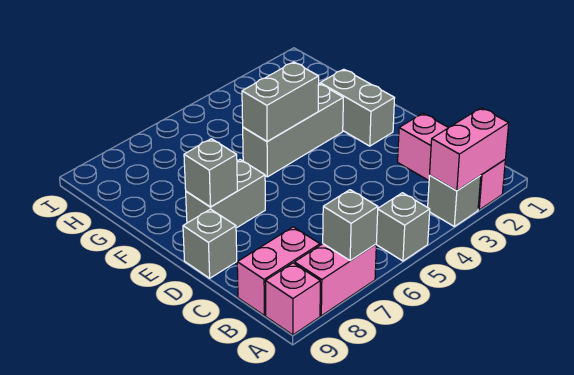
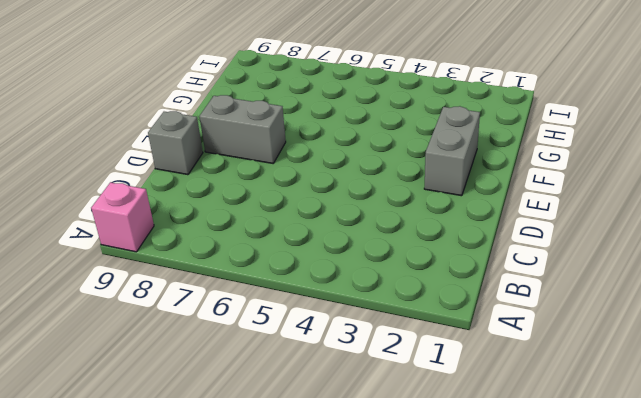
none -> pink brick A2:C2 level 1
none -> grey brick A3 level 1
none -> grey brick A5 level 1

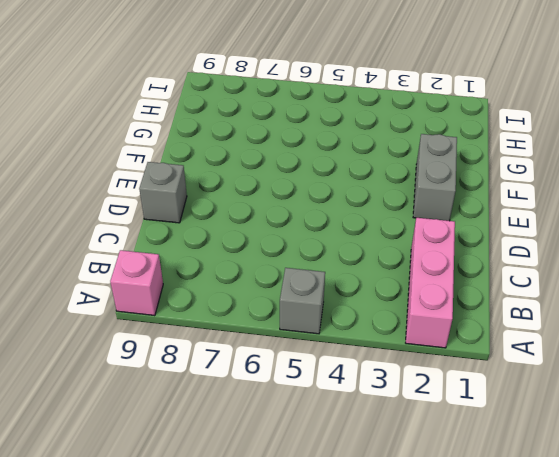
none -> grey brick A3 level 1
none -> pink brick A7:A8 level 1
none -> pink brick B8:B9 level 1

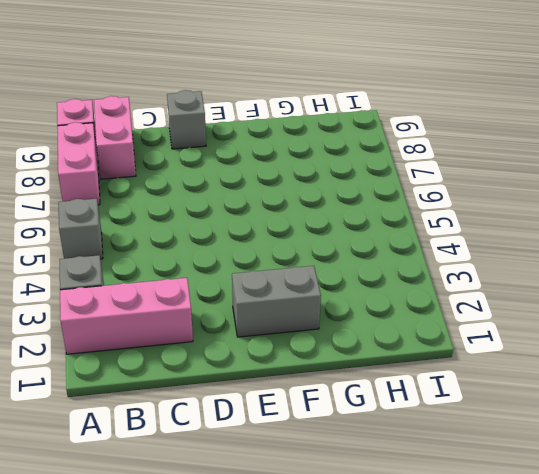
none -> grey brick E7:E8 level 1
none -> grey brick F3:F5 level 1
none -> pink brick A2:A3 level 2

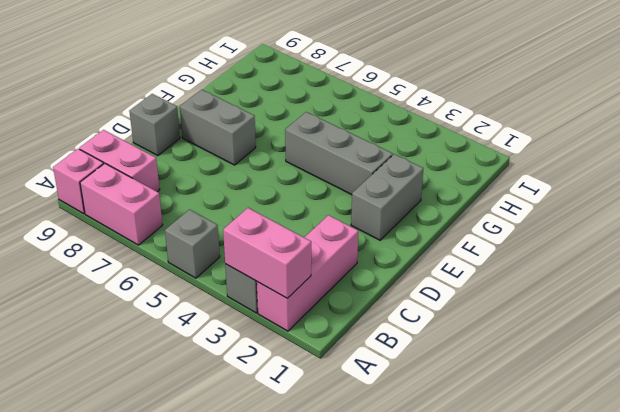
none -> grey brick A7 level 2
none -> grey brick E8 level 2
none -> grey brick F4:F5 level 2

